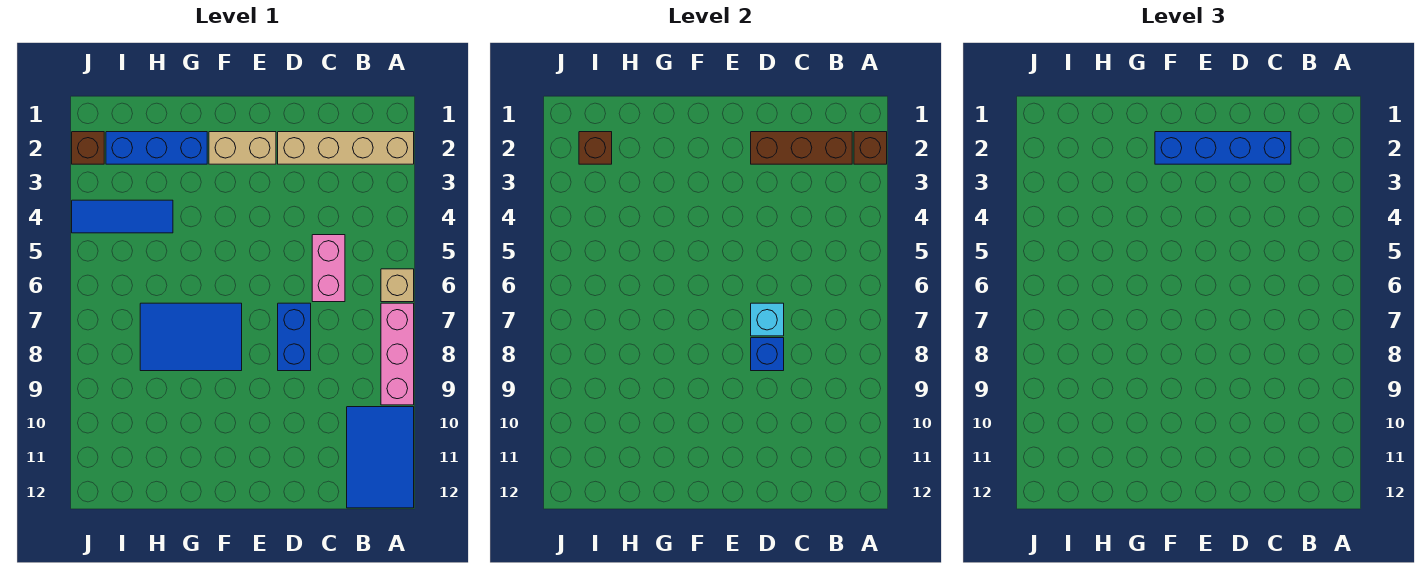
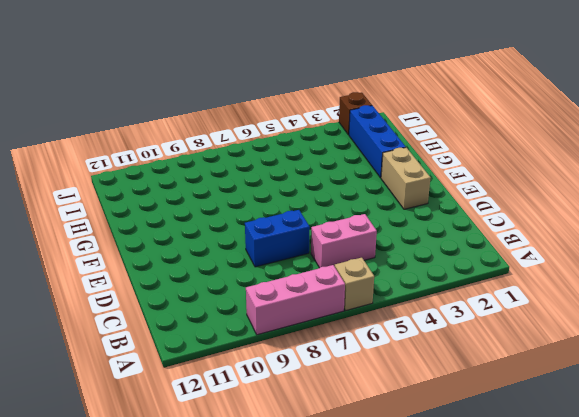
none -> tan brick A2:D2 level 1
none -> blue tile A10:B12 level 1
none -> blue tile F7:H8 level 1

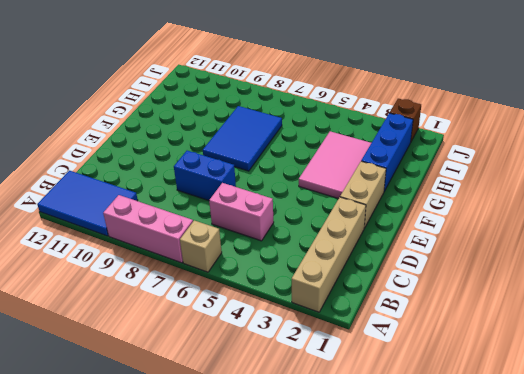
pink tile F3:H4 level 1 -> blue tile H4:J4 level 1
none -> brown brick A2 level 2
none -> brown brick B2:D2 level 2
none -> cyan brick D7 level 2

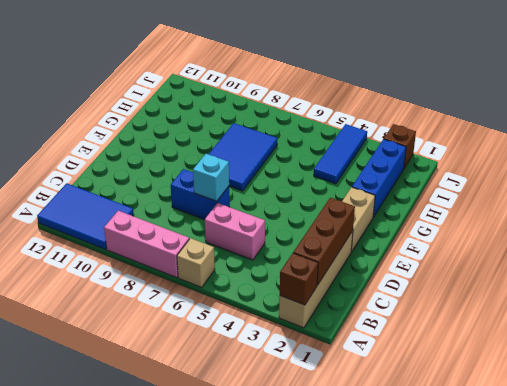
none -> blue brick D8 level 2
none -> brown brick I2 level 2
none -> blue brick C2:F2 level 3

